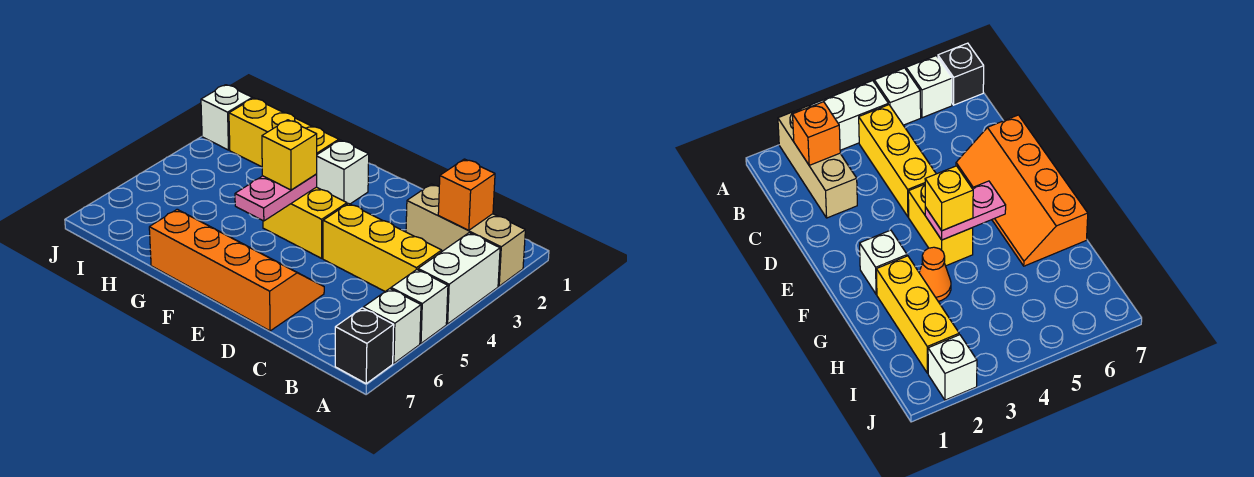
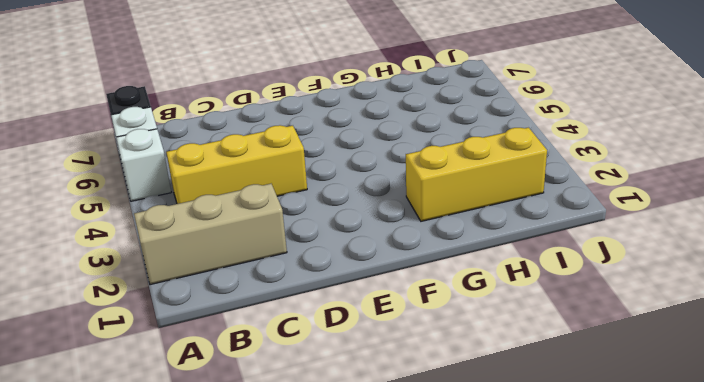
none -> white brick A3:A4 level 1
none -> orange slope D6:G7 level 1 top 7
none -> yellow brick E4:F4 level 1

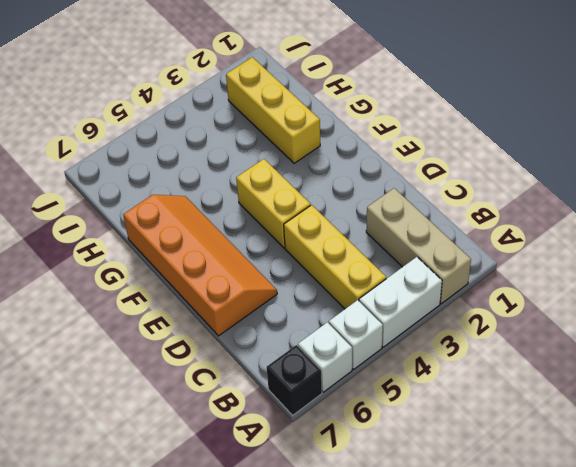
none -> white brick F2 level 1
none -> orange cone G3 level 1
none -> white brick J2 level 1

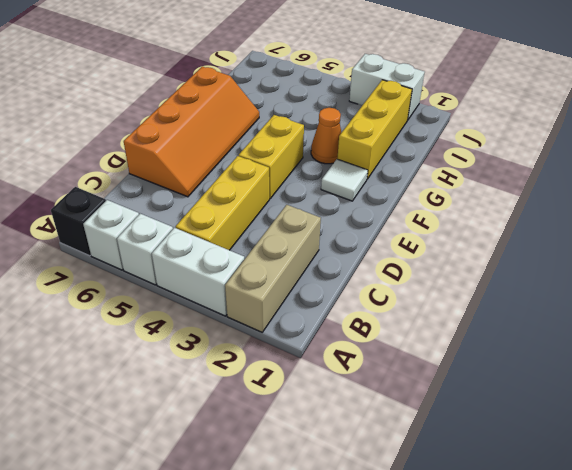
white tile F2 level 1 -> white brick F2 level 1
white brick J2:J3 level 1 -> white brick J2 level 1
none -> orange brick B2 level 2
none -> pink plate F4:F5 level 2
none -> yellow brick F4 level 3

